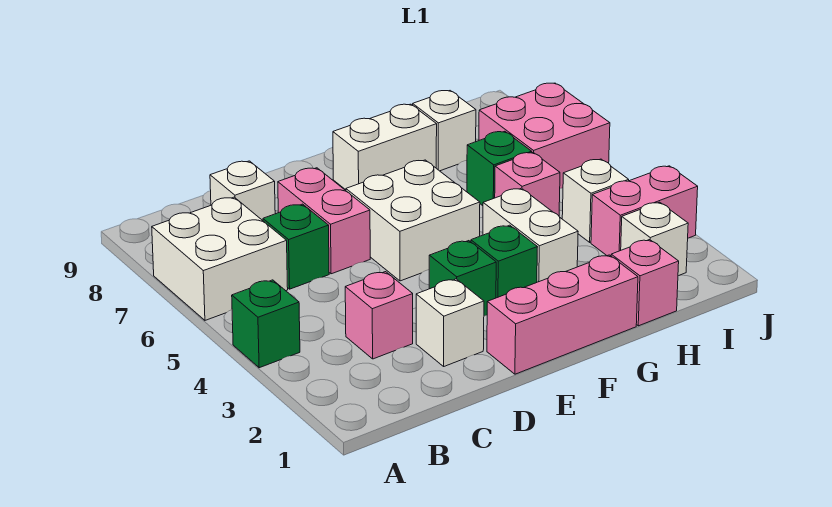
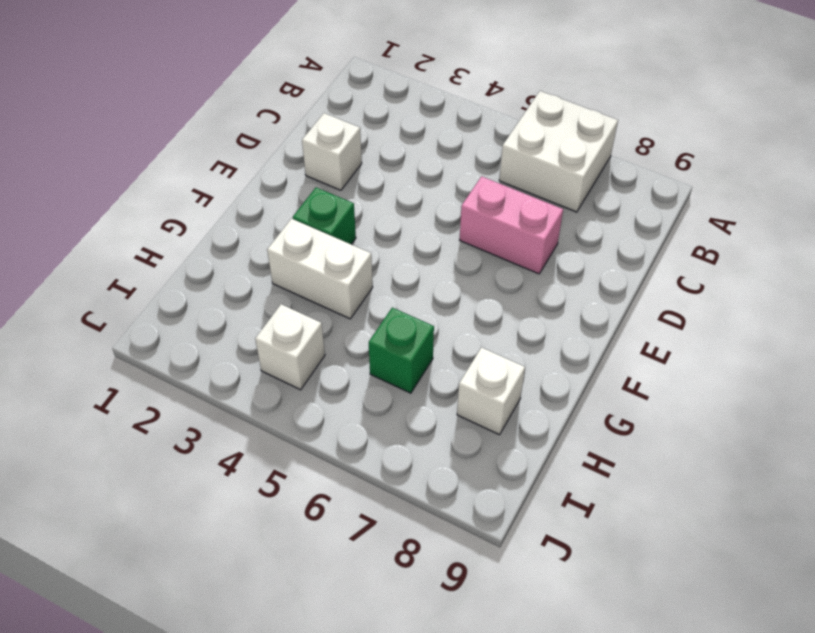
none -> green brick A4 level 1
none -> pink brick C3 level 1
none -> green brick C6 level 1

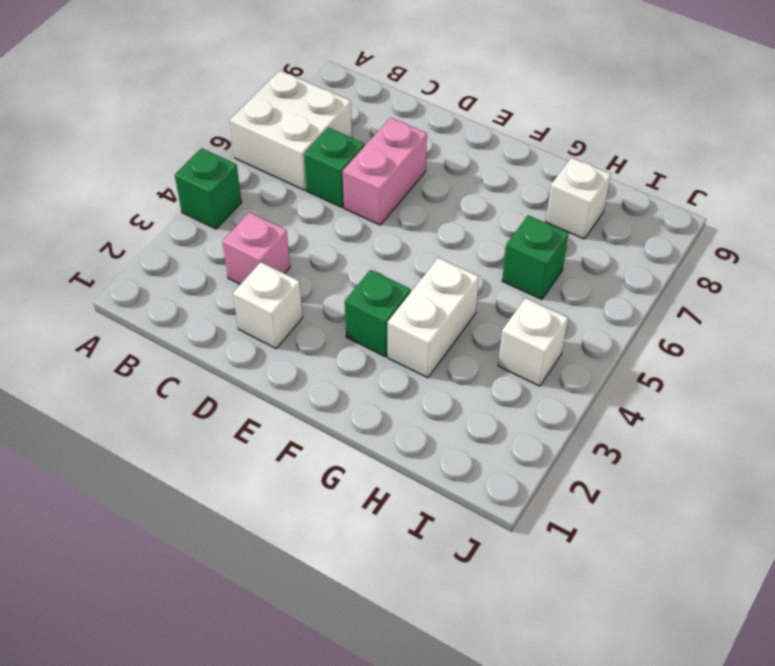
none -> white brick C8 level 1
none -> pink brick E1:G1 level 1
none -> green brick E3 level 1

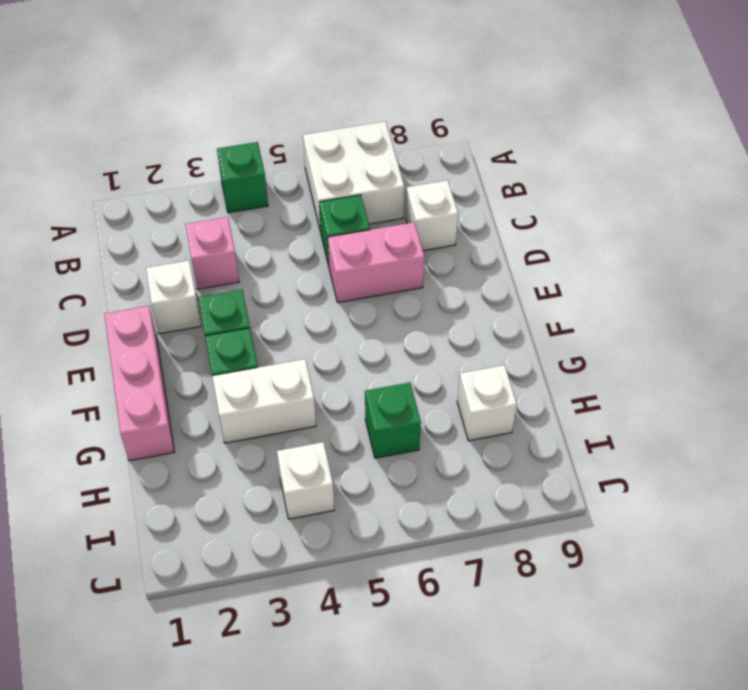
none -> white brick E5:F6 level 1
none -> white brick F8:G8 level 1
none -> pink brick H1 level 1

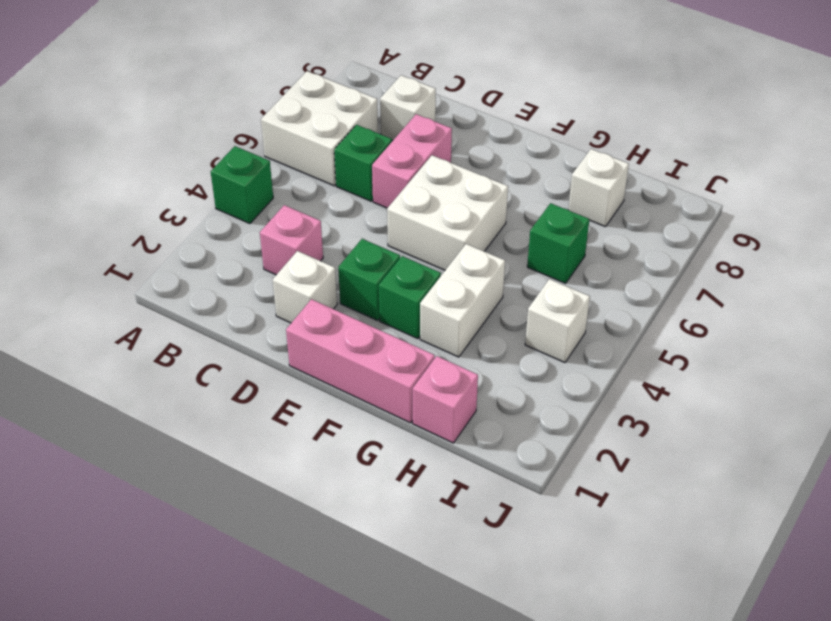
none -> white brick F8:G8 level 1
none -> pink brick H5 level 1
none -> white brick I2 level 1

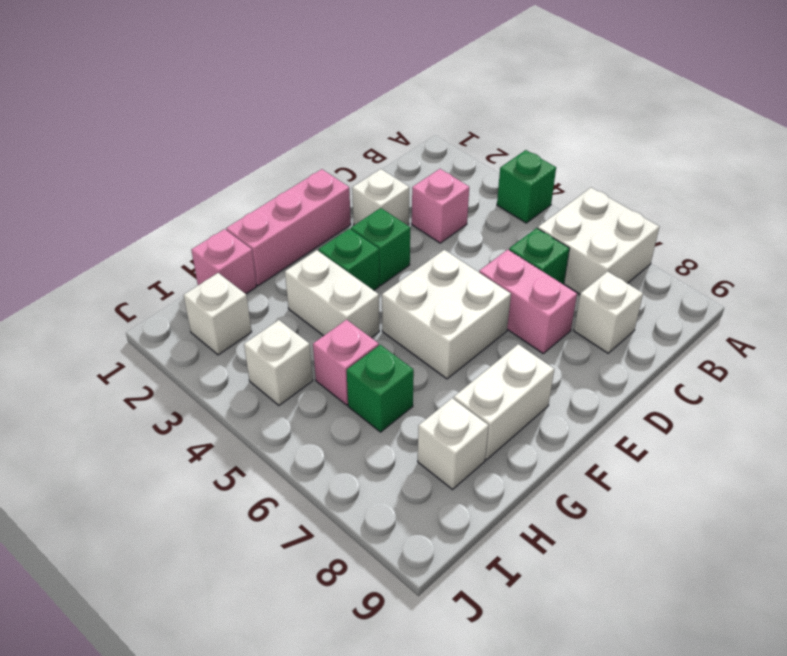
none -> pink brick I3:J3 level 1
none -> pink brick I6:J7 level 1

